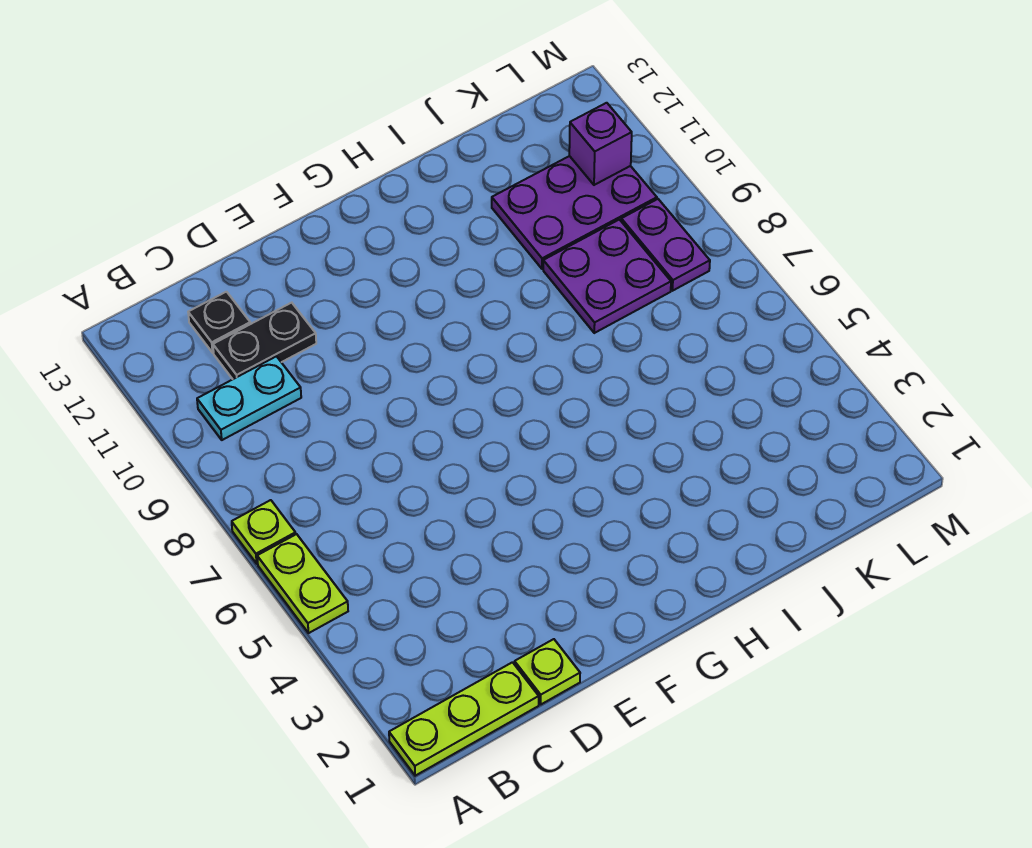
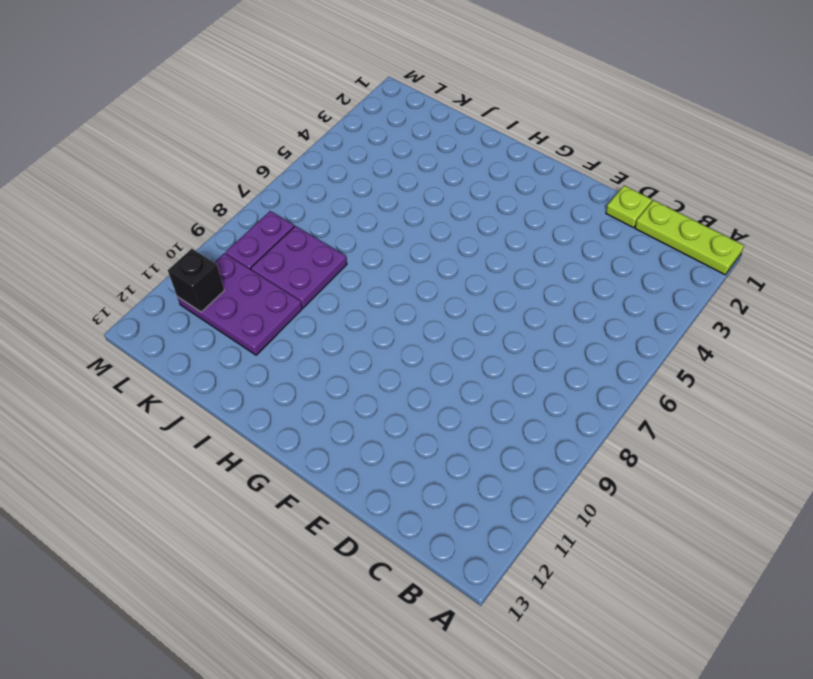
black brick L11 level 2 -> purple brick L11 level 2
none -> lime plate A5:A6 level 1
none -> lime plate A7 level 1

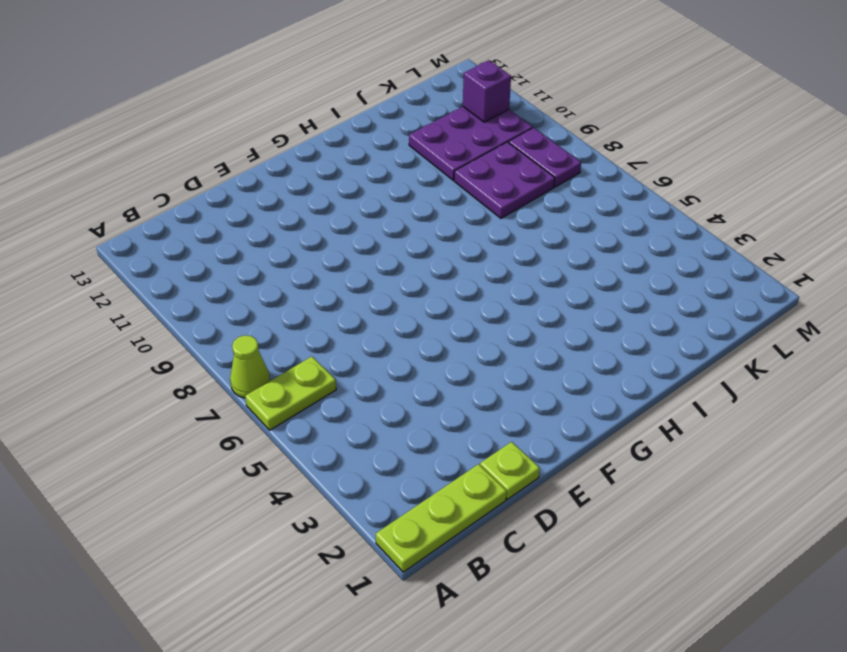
lime plate A6:B6 level 1 -> lime plate A5:A6 level 1
lime cone A7 level 1 -> lime plate A7 level 1
none -> cyan plate B10:C10 level 1
none -> black plate C11:D11 level 1

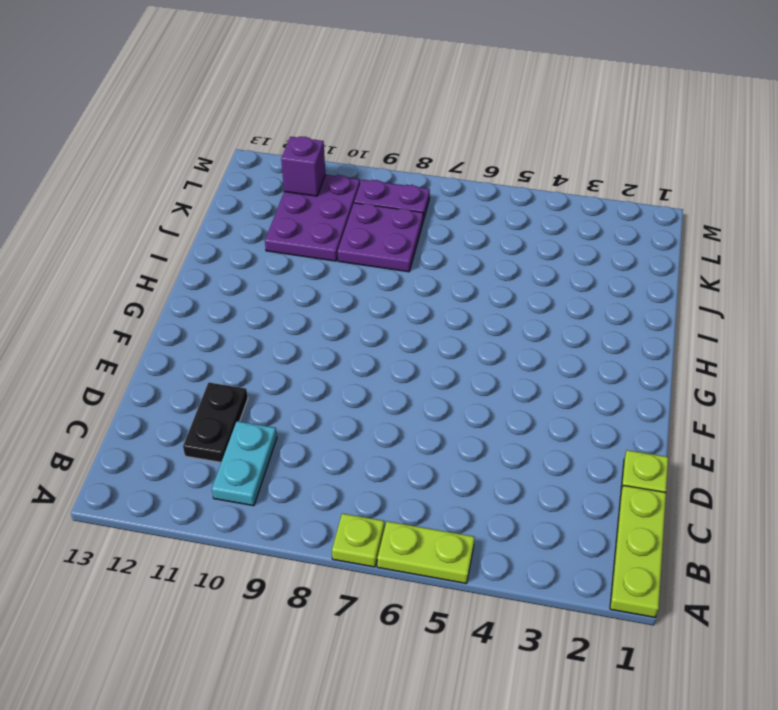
none -> black plate C12 level 1

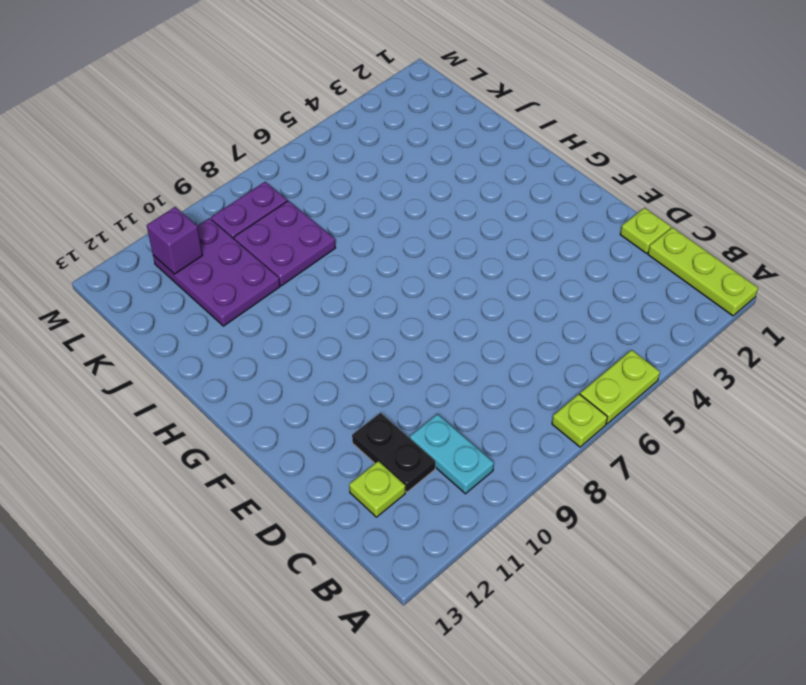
lime plate C12 level 1 -> black plate C12 level 1

